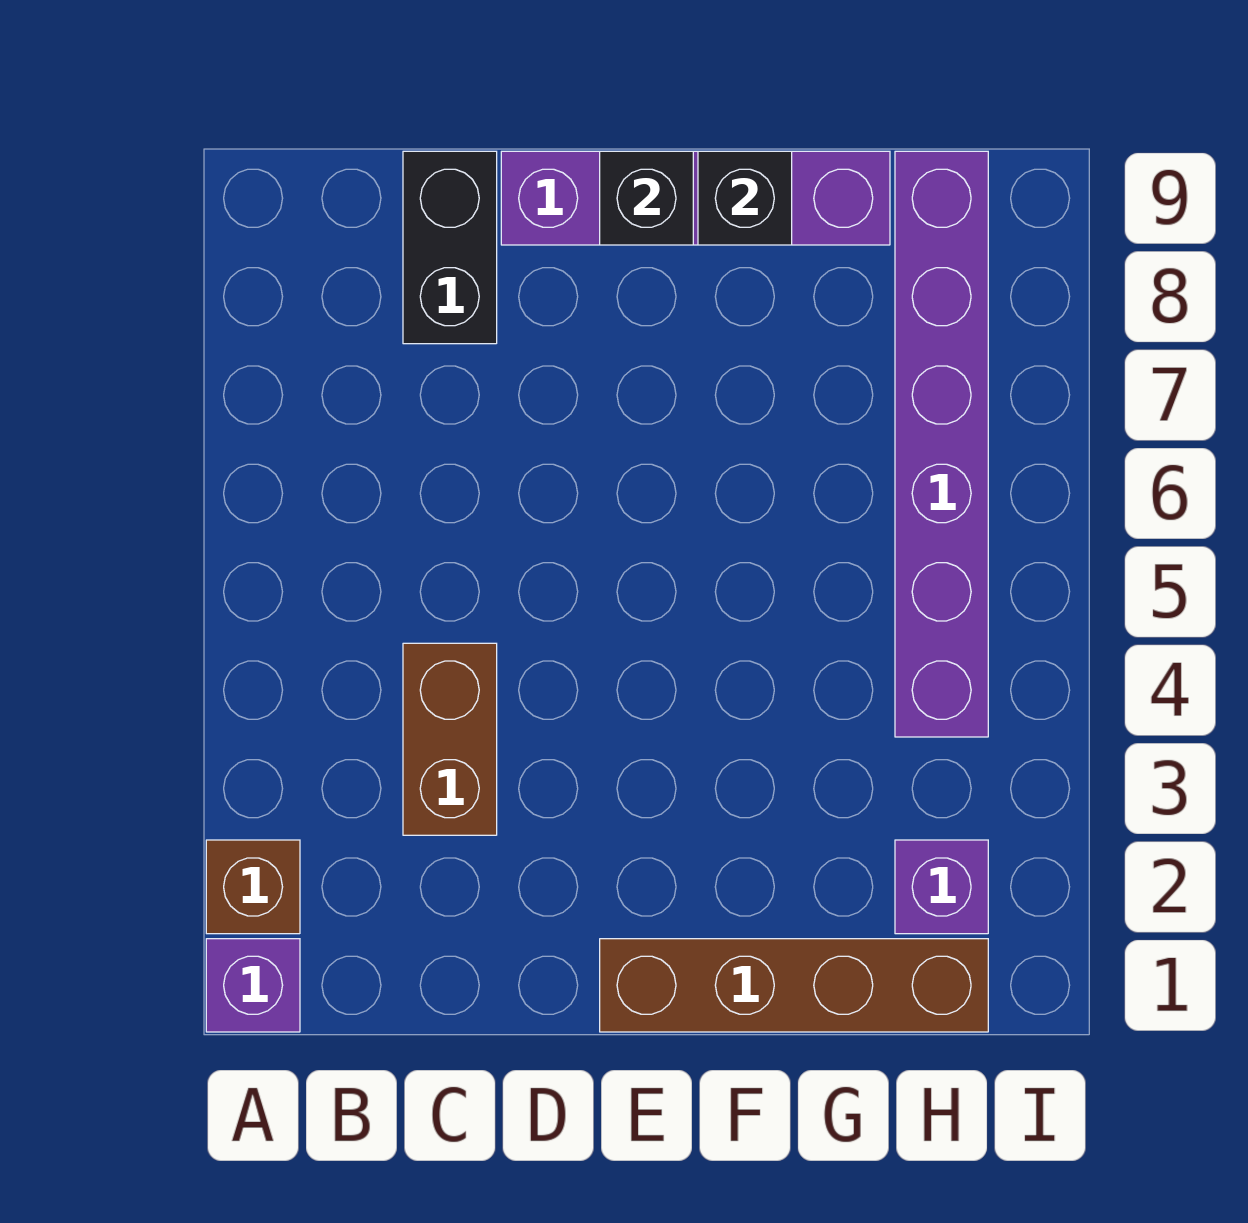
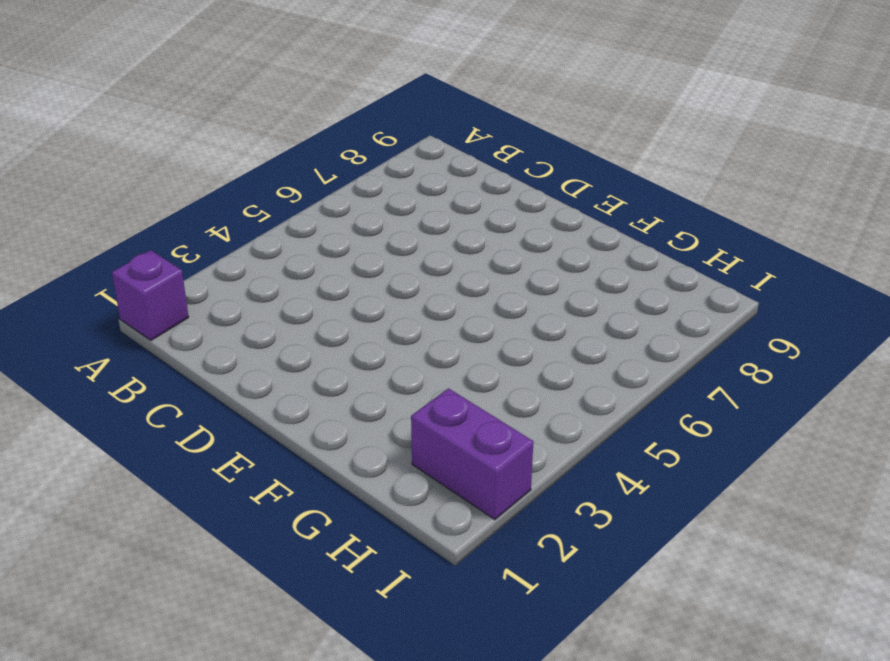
purple brick H2:I2 level 1 -> purple brick H2 level 1
none -> brown brick A2 level 1
none -> brown brick C3:C4 level 1

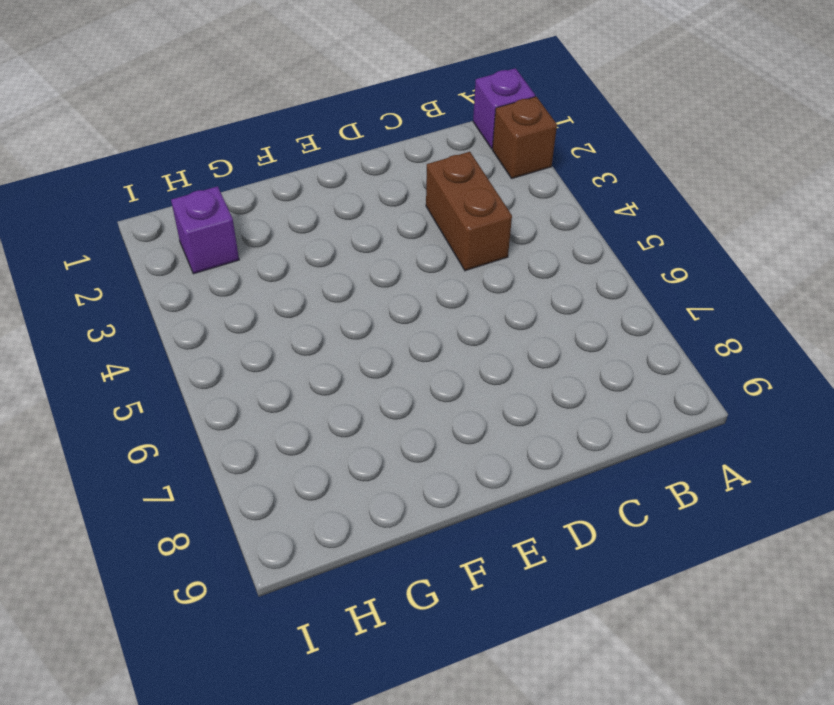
none -> black brick C8:C9 level 1
none -> purple brick D9:G9 level 1

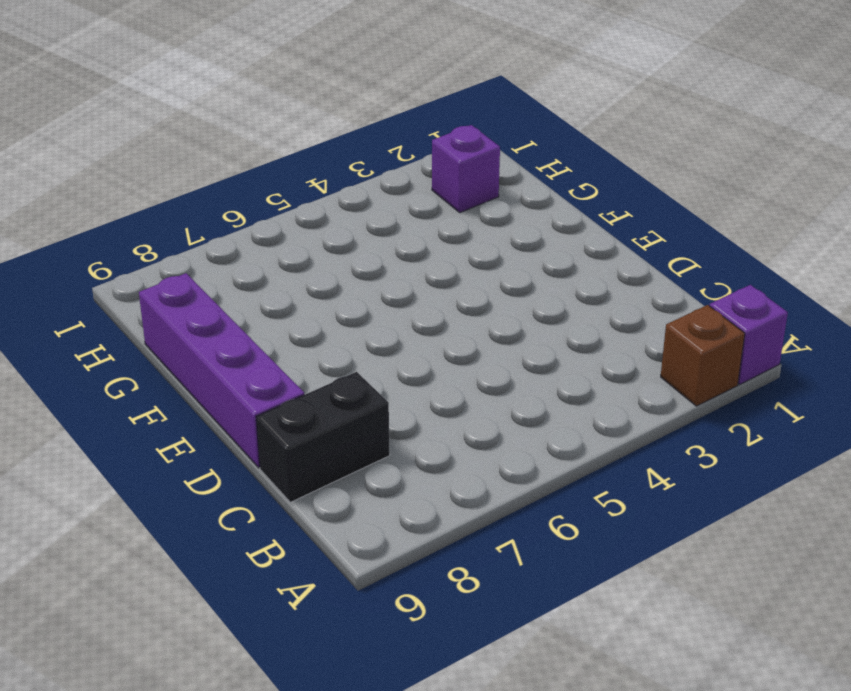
none -> brown brick C3:C4 level 1
none -> brown brick E1:H1 level 1

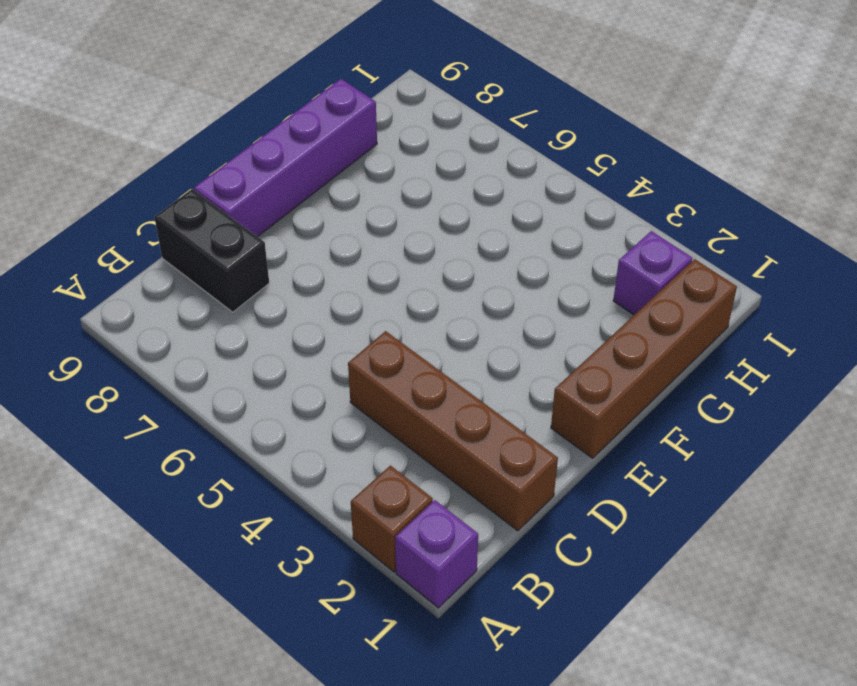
brown brick C1:C4 level 1 -> brown brick C3:C4 level 1
none -> purple brick H4:H9 level 1
none -> black brick E9 level 2

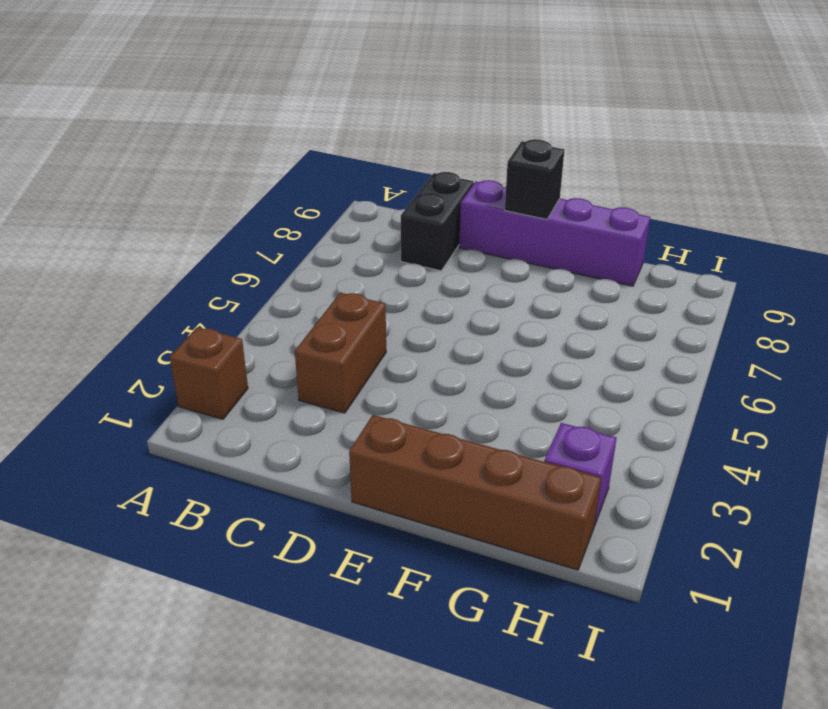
none -> purple brick A1 level 1
none -> purple brick H4:H9 level 1

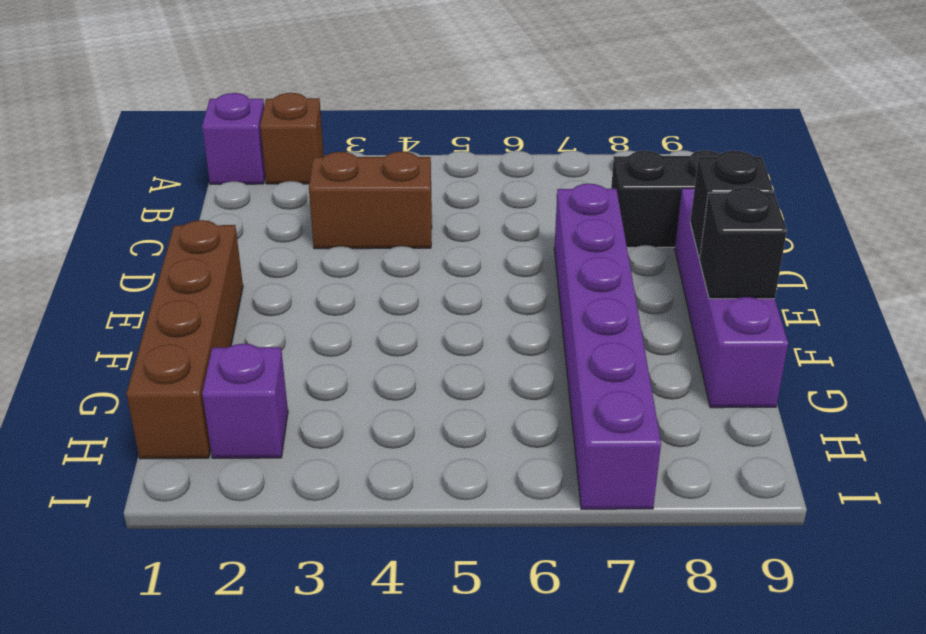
purple brick D7:I7 level 1 -> purple brick H4:H9 level 1

